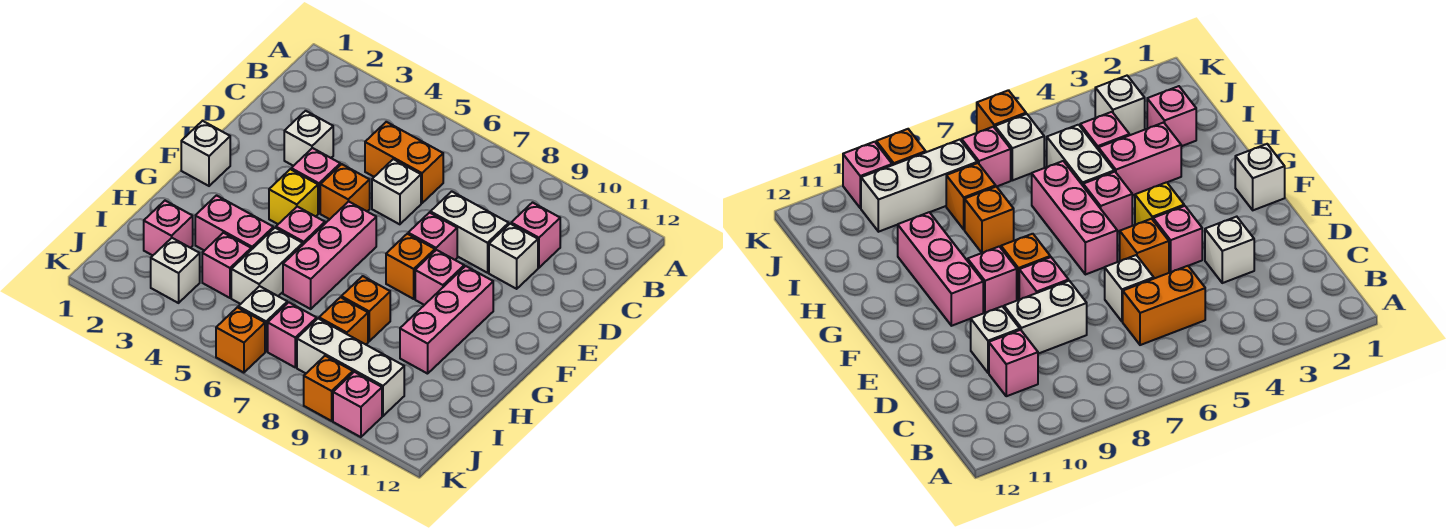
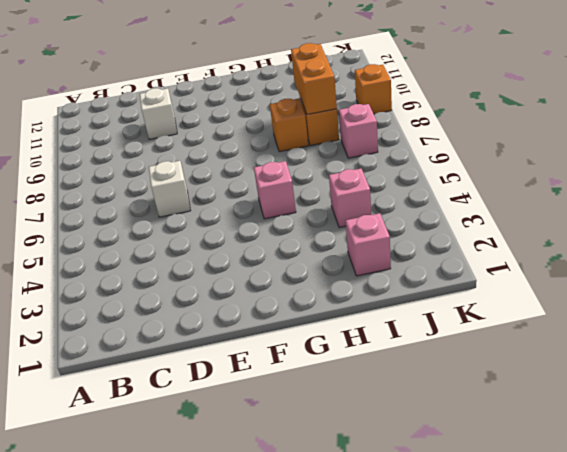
orange brick I8:I9 level 2 -> orange brick C5:C6 level 1
none -> pink brick C10 level 1
none -> white brick D3 level 1
none -> white brick D8:D9 level 1

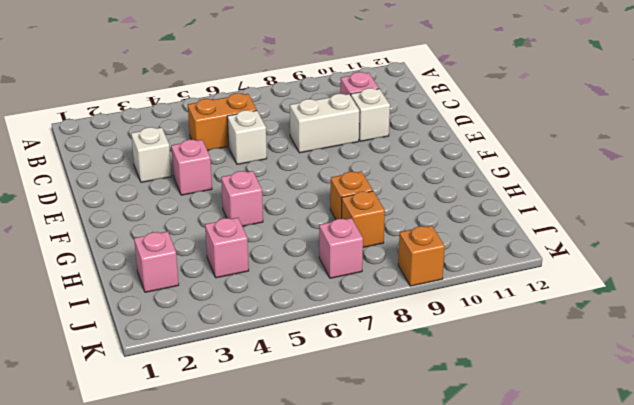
none -> orange brick E5 level 1
none -> pink brick E8 level 1
none -> white brick F1 level 1

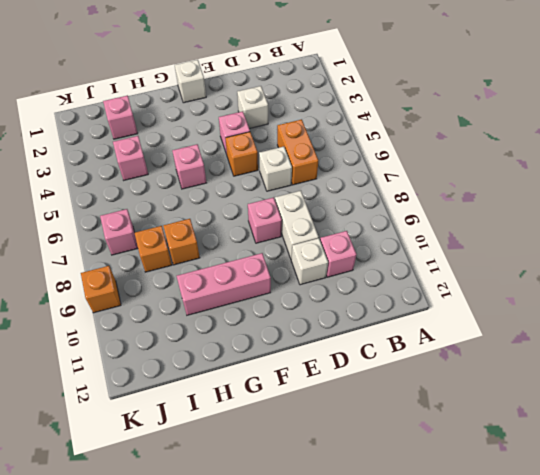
none -> yellow brick F4 level 1
none -> pink brick F6:H6 level 1
none -> orange brick F8 level 1

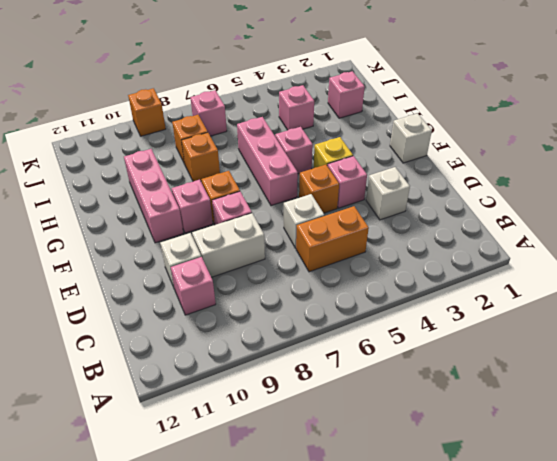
none -> pink brick H3:H4 level 1
none -> white brick H5:I5 level 1
none -> white brick J3 level 1

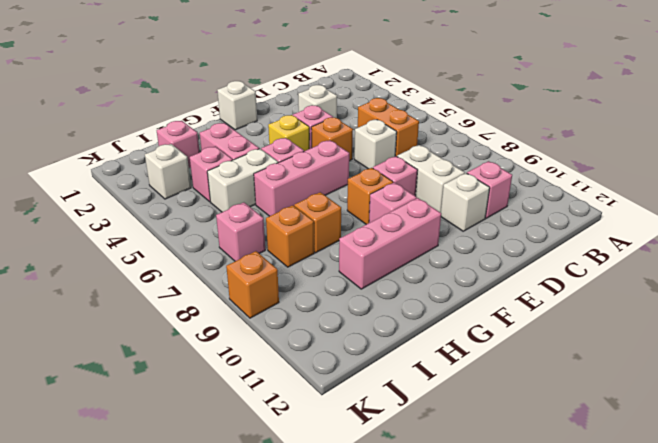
none -> white brick J6 level 1
none -> white brick J8:J10 level 1
none -> orange brick K6 level 1

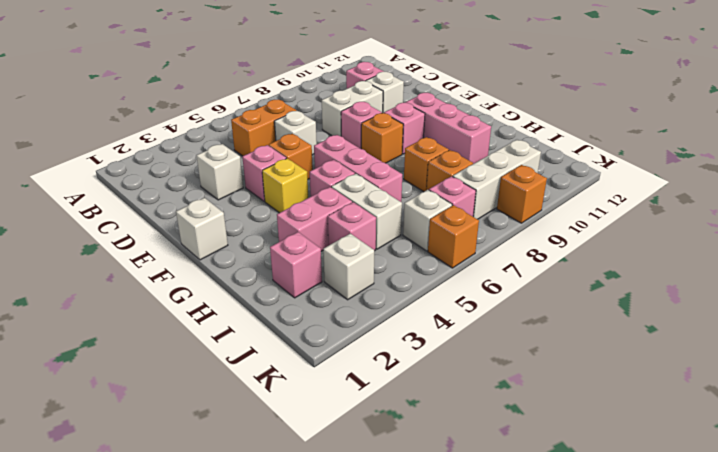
none -> pink brick K10 level 1

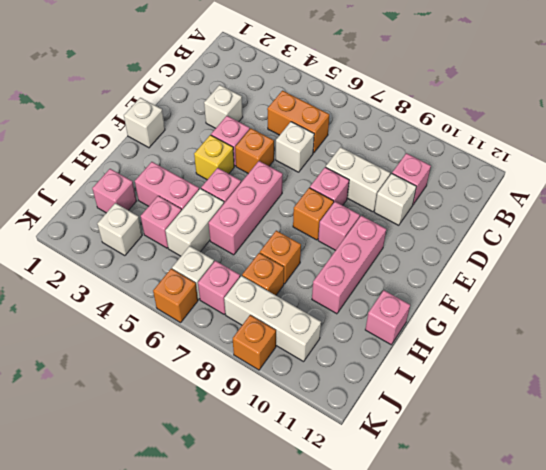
pink brick H12 level 1 -> pink brick K10 level 1

